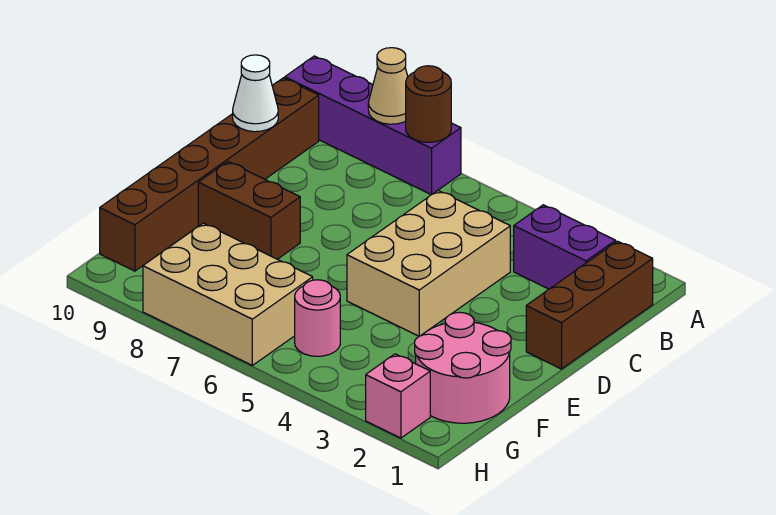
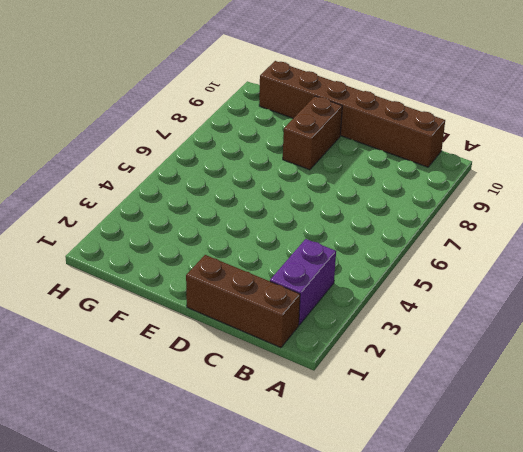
none -> purple brick A7:A10 level 1
none -> tan brick C4:E5 level 1
none -> pink round brick F1:G2 level 1

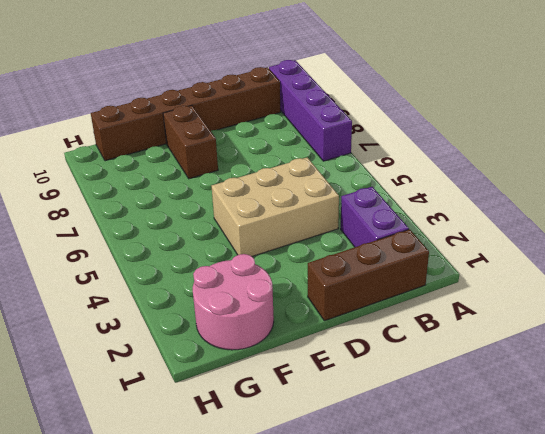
none -> pink round brick G5 level 1
none -> tan brick G6:H8 level 1
none -> pink brick H2 level 1

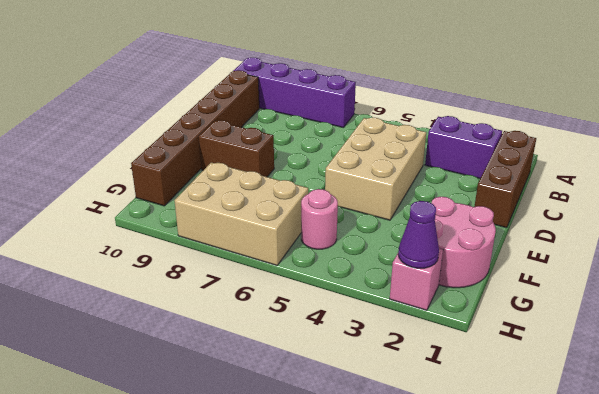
purple cone H2 level 2 -> none
none -> brown round brick A7 level 2
none -> tan cone A8 level 2
none -> white cone C10 level 2

